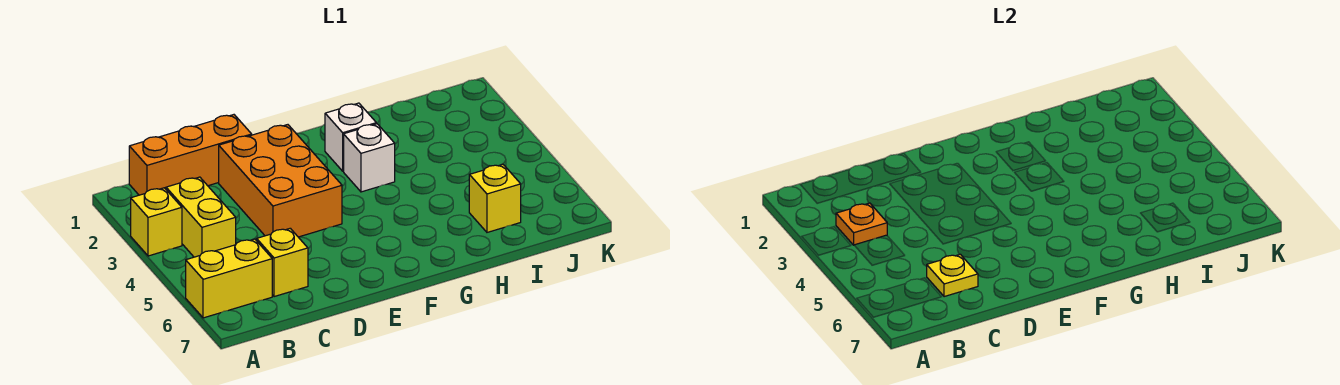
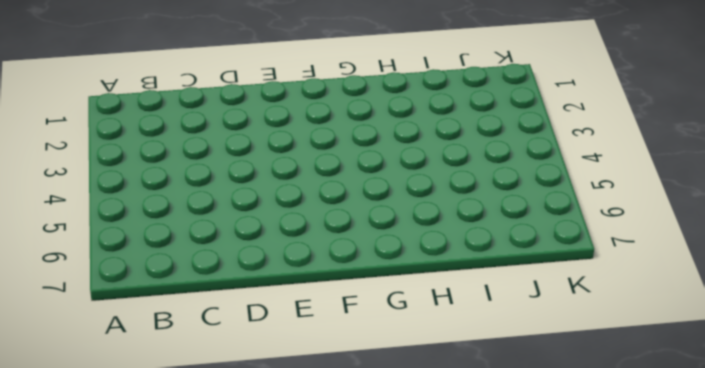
none -> yellow brick A3 level 1
none -> yellow brick A6:B6 level 1

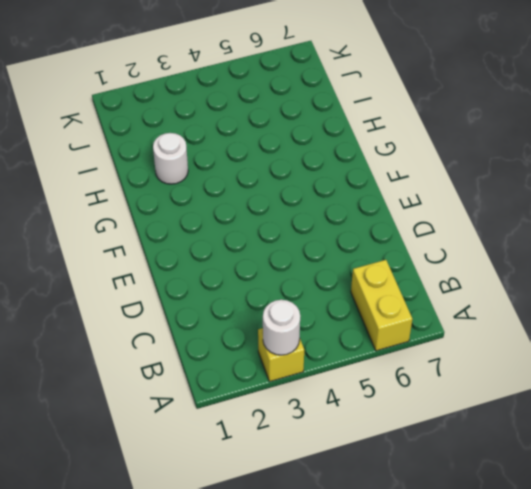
white round brick A3 level 2 -> none
white round brick H2 level 1 -> none
none -> orange brick B1:D1 level 1
none -> yellow brick B3:B4 level 1

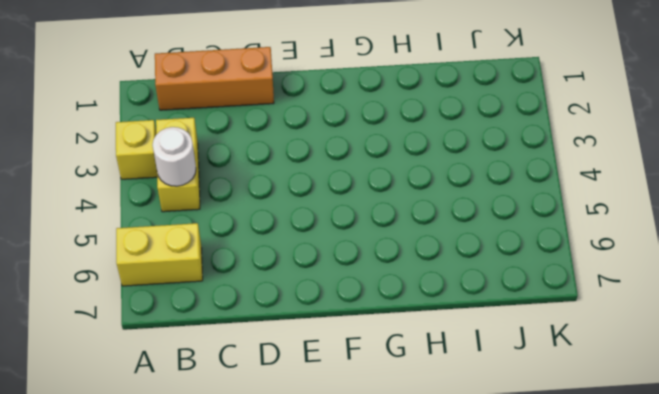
white round brick B4 level 2 -> none
none -> yellow brick C6 level 1
none -> orange brick D2:E4 level 1

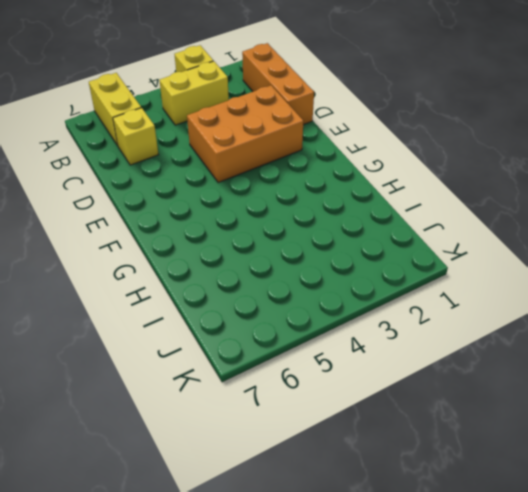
none -> white brick G2 level 1
none -> white brick G3 level 1

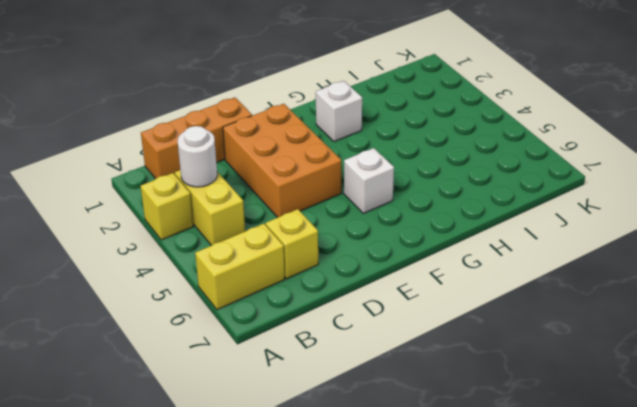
white round brick B3 level 2 -> orange plate B3 level 2
white brick F5 level 1 -> white brick G3 level 1
none -> yellow brick I6 level 1
none -> yellow plate C6 level 2

